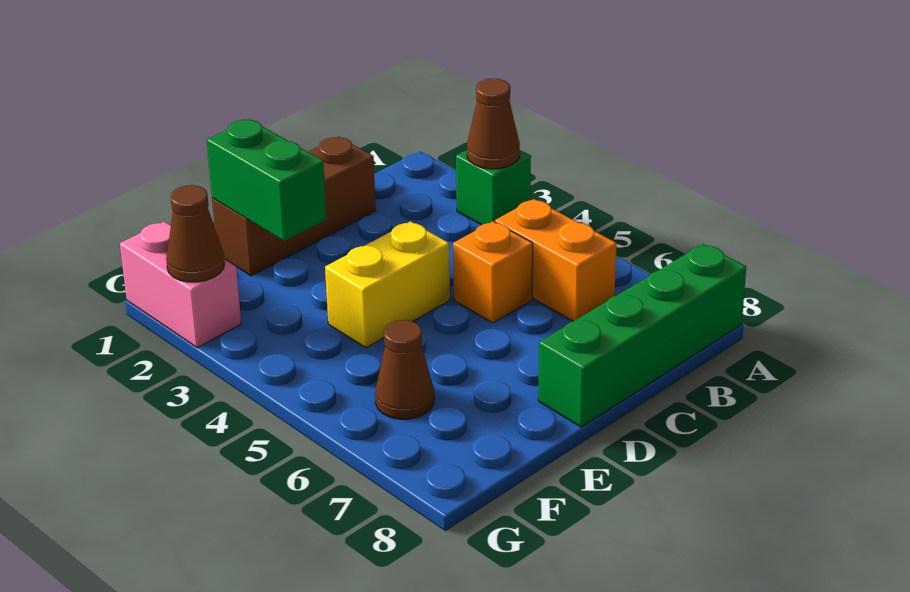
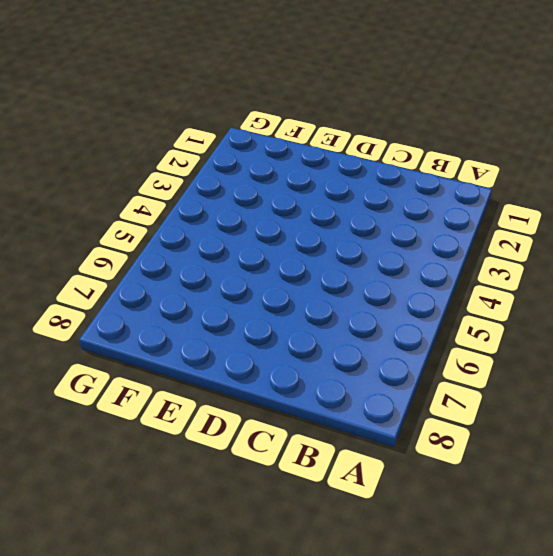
none -> green brick A3 level 1
none -> green brick A8:D8 level 1

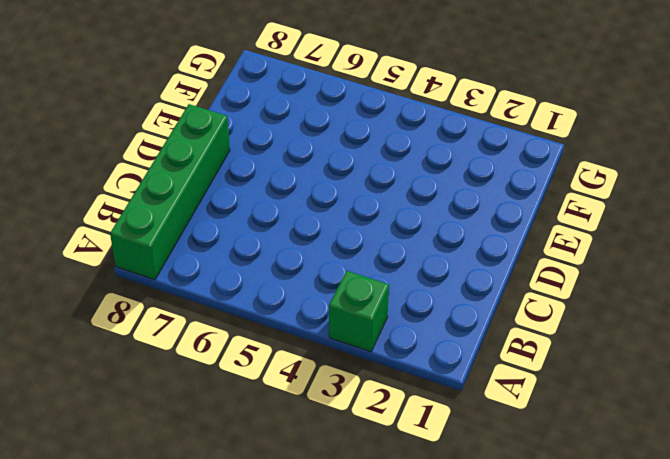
none -> orange brick B5:B6 level 1
none -> brown brick C1:E1 level 1

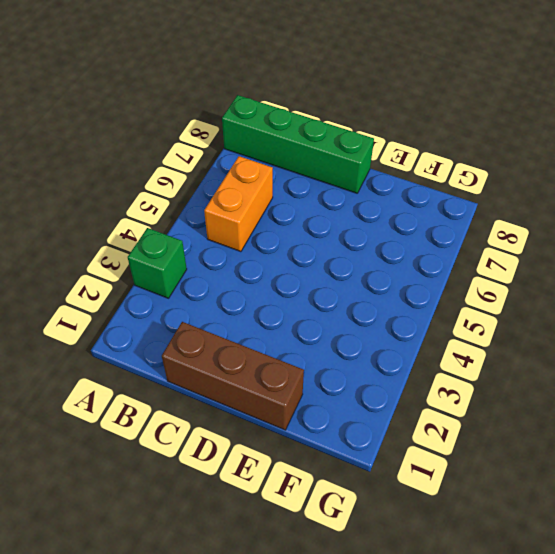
none -> orange brick C5 level 1
none -> yellow brick D4:E4 level 1

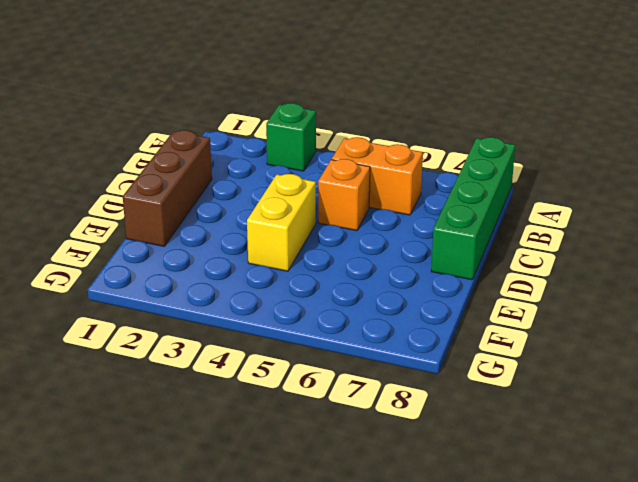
none -> brown cone F6 level 1
none -> pink brick G1:G2 level 1

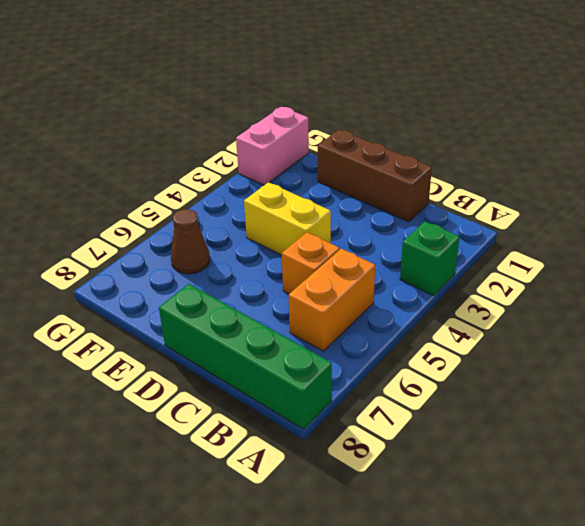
none -> brown cone A3 level 2
none -> green brick E1:E2 level 2

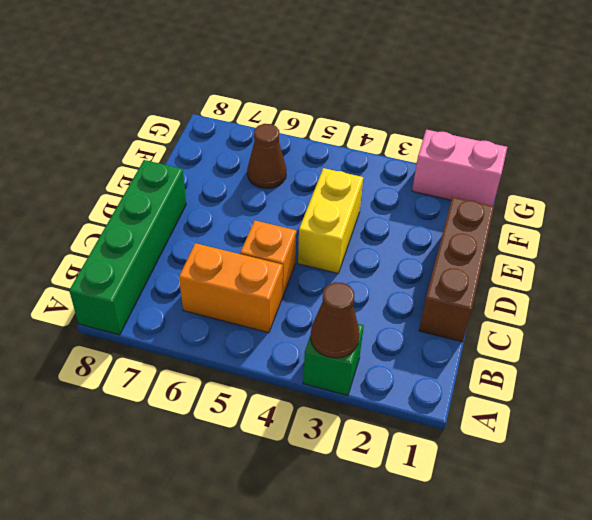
none -> green brick E1:E2 level 2
none -> brown cone G2 level 2

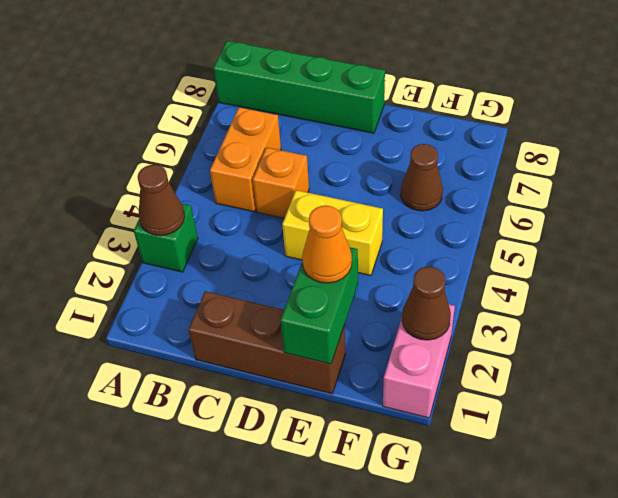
orange cone E2 level 3 -> none

